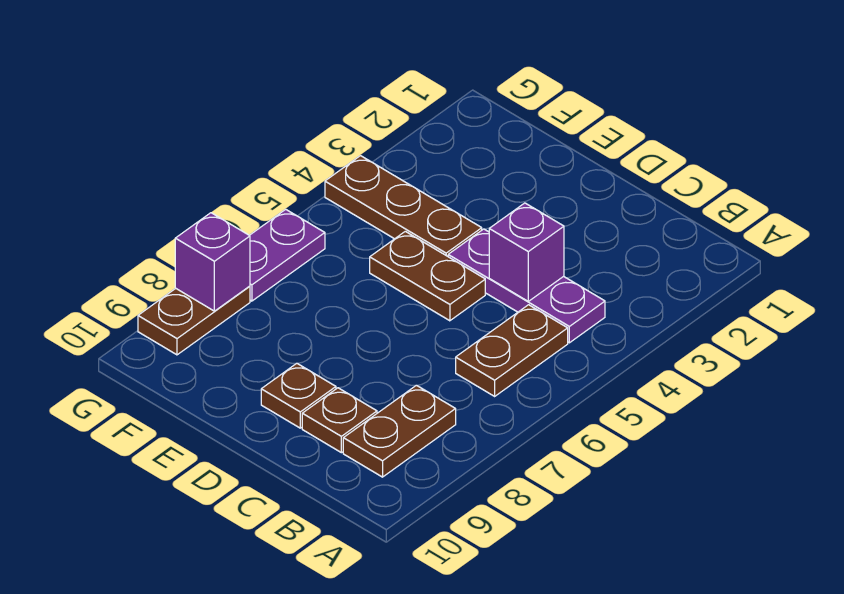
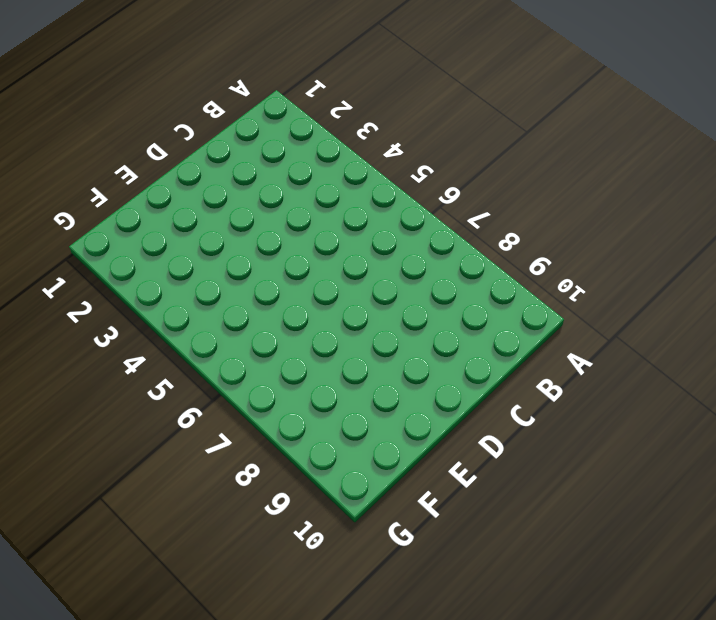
none -> purple plate B4:D4 level 1
none -> brown plate B5:B6 level 1

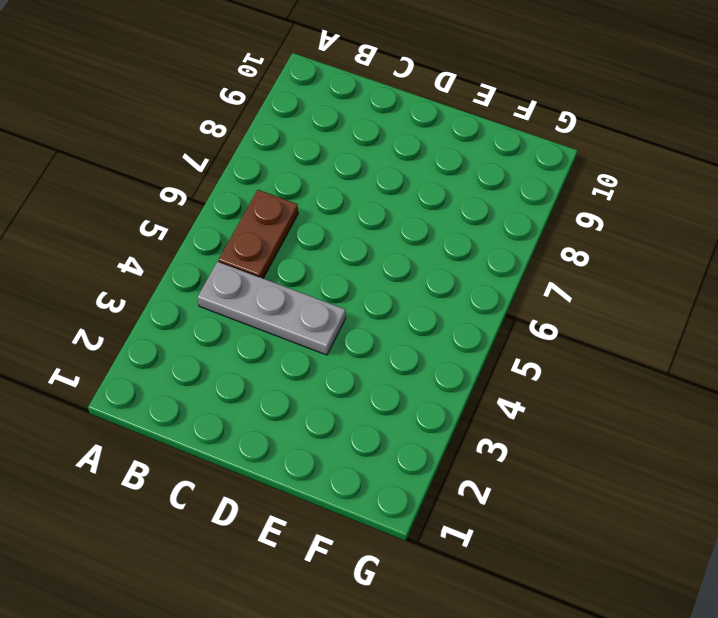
grey plate B4:D4 level 1 -> purple plate B4:D4 level 1
none -> brown plate B8:B9 level 1
none -> brown plate C9 level 1

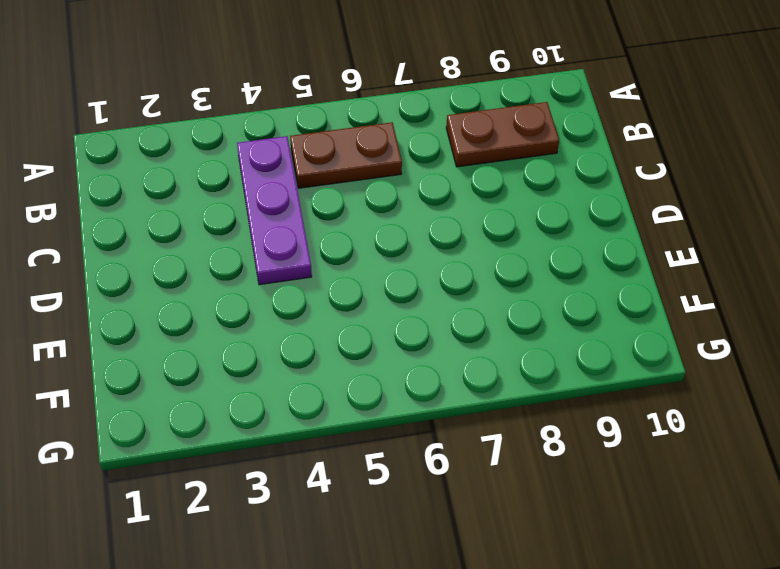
none -> brown plate C9 level 1
none -> brown plate D5:E5 level 1

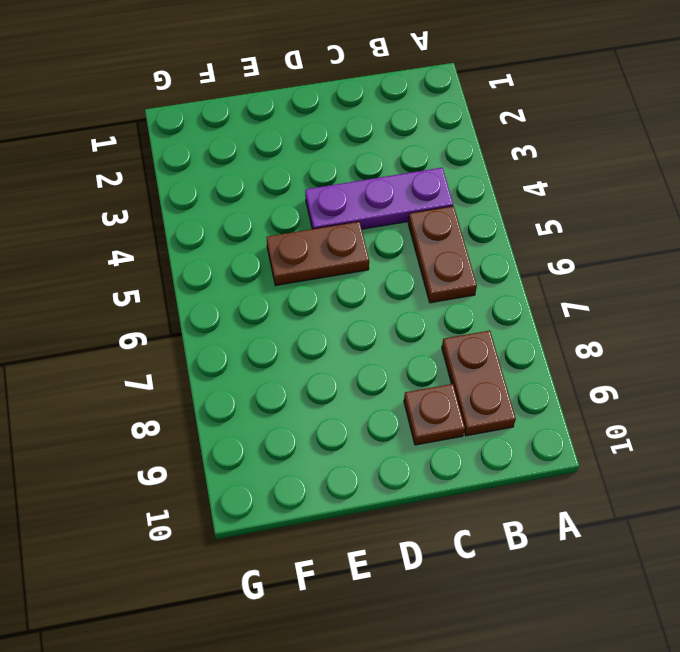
none -> brown plate D9 level 1
none -> brown plate E4:G4 level 1

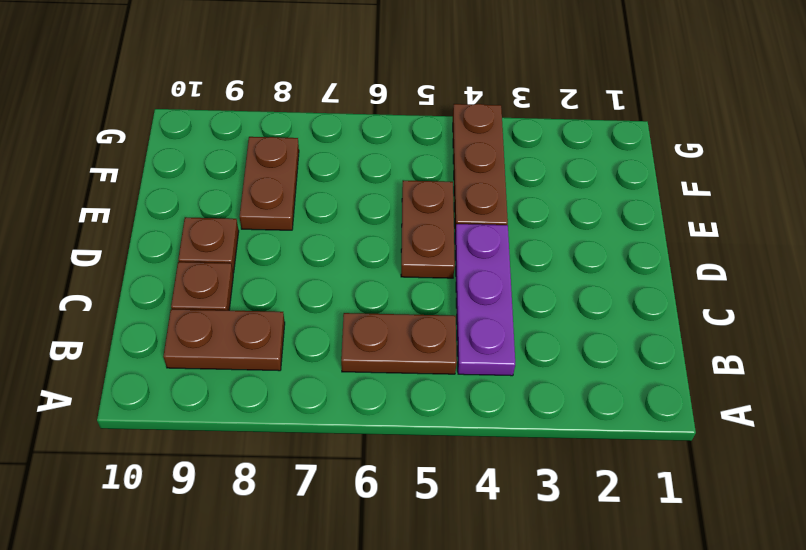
brown plate E8:F8 level 1 -> brown plate G8:G9 level 1
none -> purple plate G6:G7 level 1
none -> purple brick C4 level 2

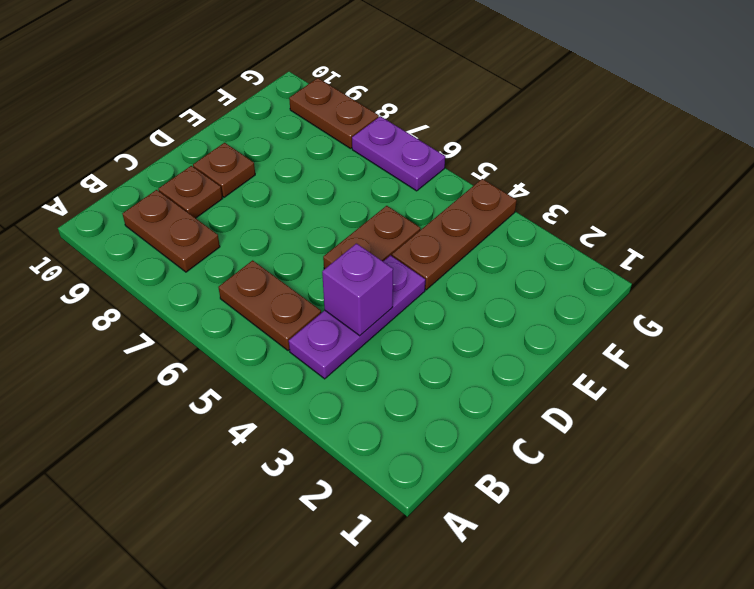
none -> purple brick G8 level 2

